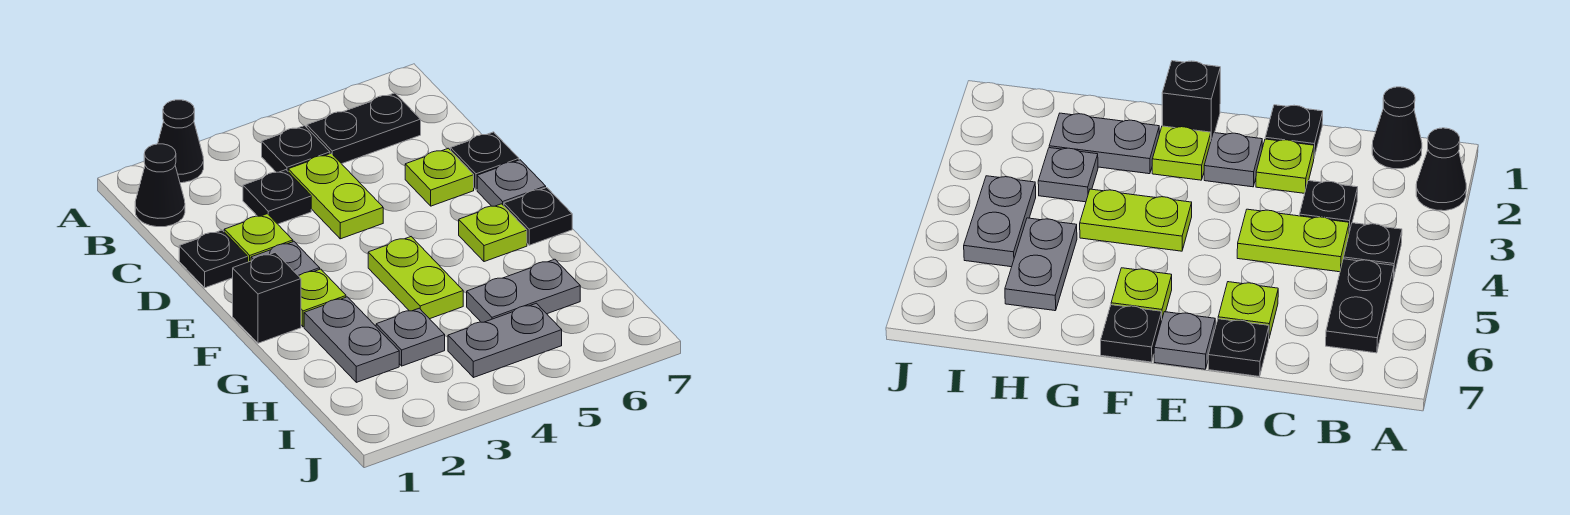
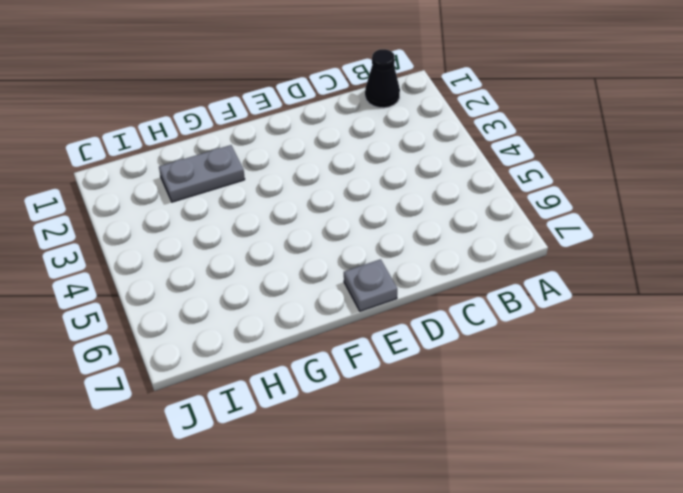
none -> black cone A2 level 1
none -> black plate B4 level 1
none -> black plate B5:B6 level 1

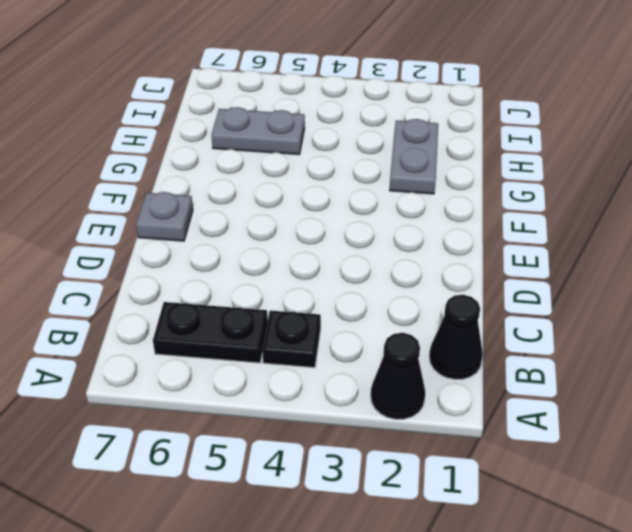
none -> black plate C3 level 1
none -> lime plate C4:D4 level 1
none -> black plate D1 level 1

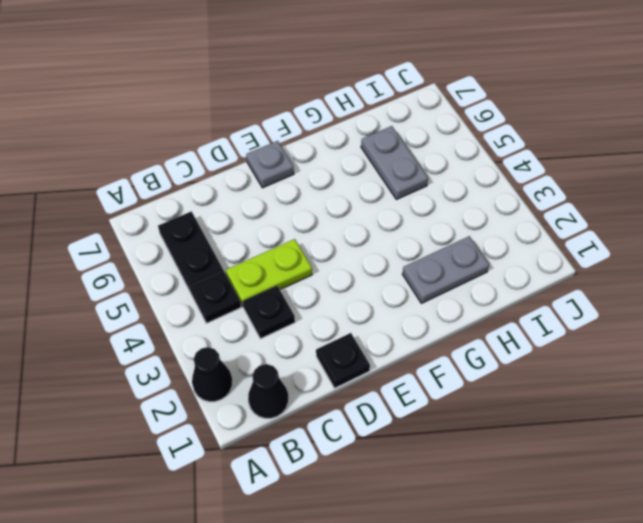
none -> lime plate D2 level 1
none -> lime plate D6 level 1
none -> black plate D7 level 1

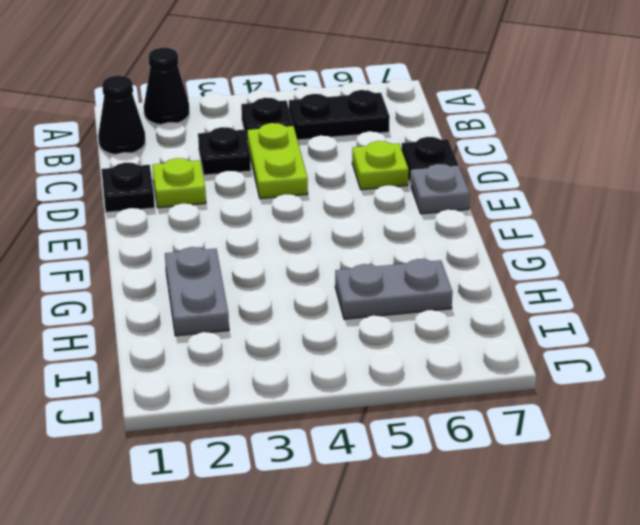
none -> grey plate E2 level 1
none -> black brick F1 level 1
none -> lime plate F2 level 1

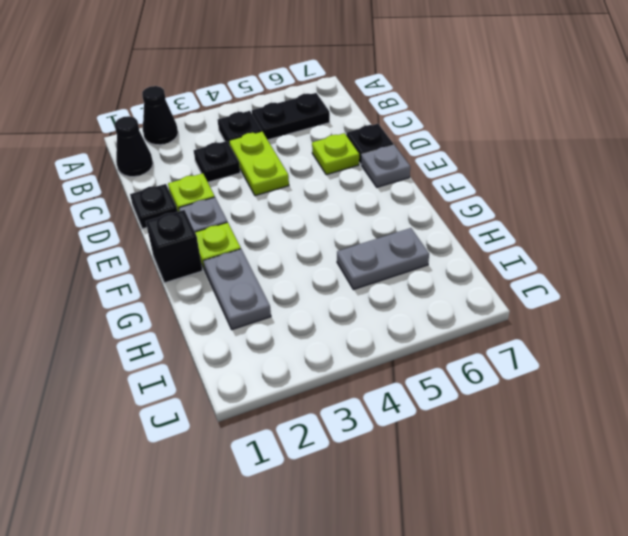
none -> lime plate F4:G4 level 1
none -> lime plate F6 level 1
none -> black plate F7 level 1

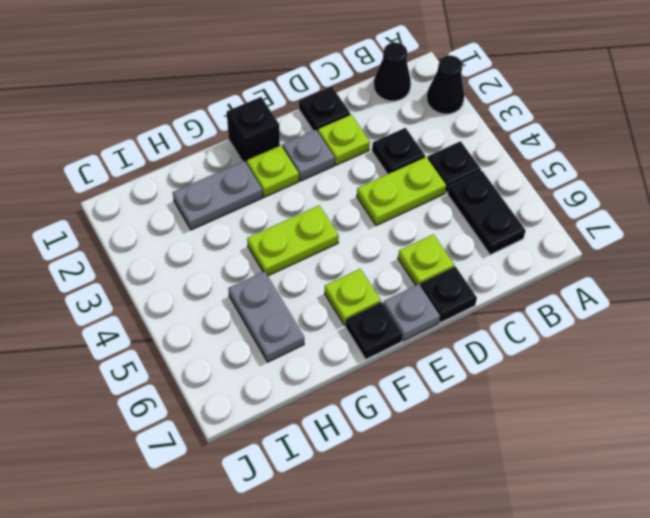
none -> grey plate H3 level 1
none -> grey plate I4:I5 level 1

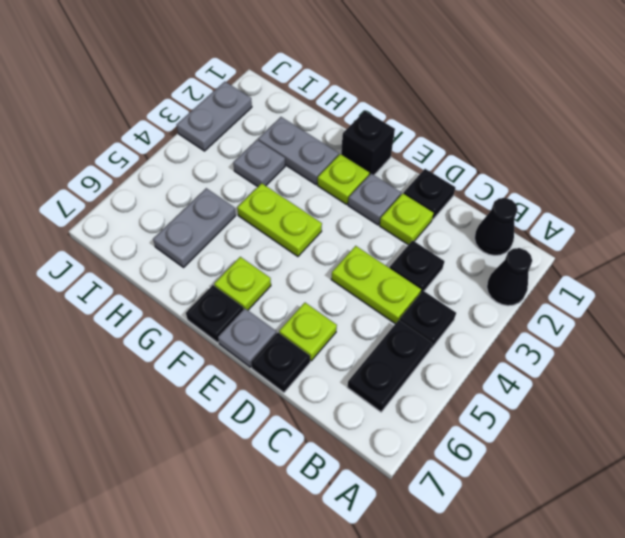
grey plate J2:J3 level 1 -> grey plate I4:I5 level 1

